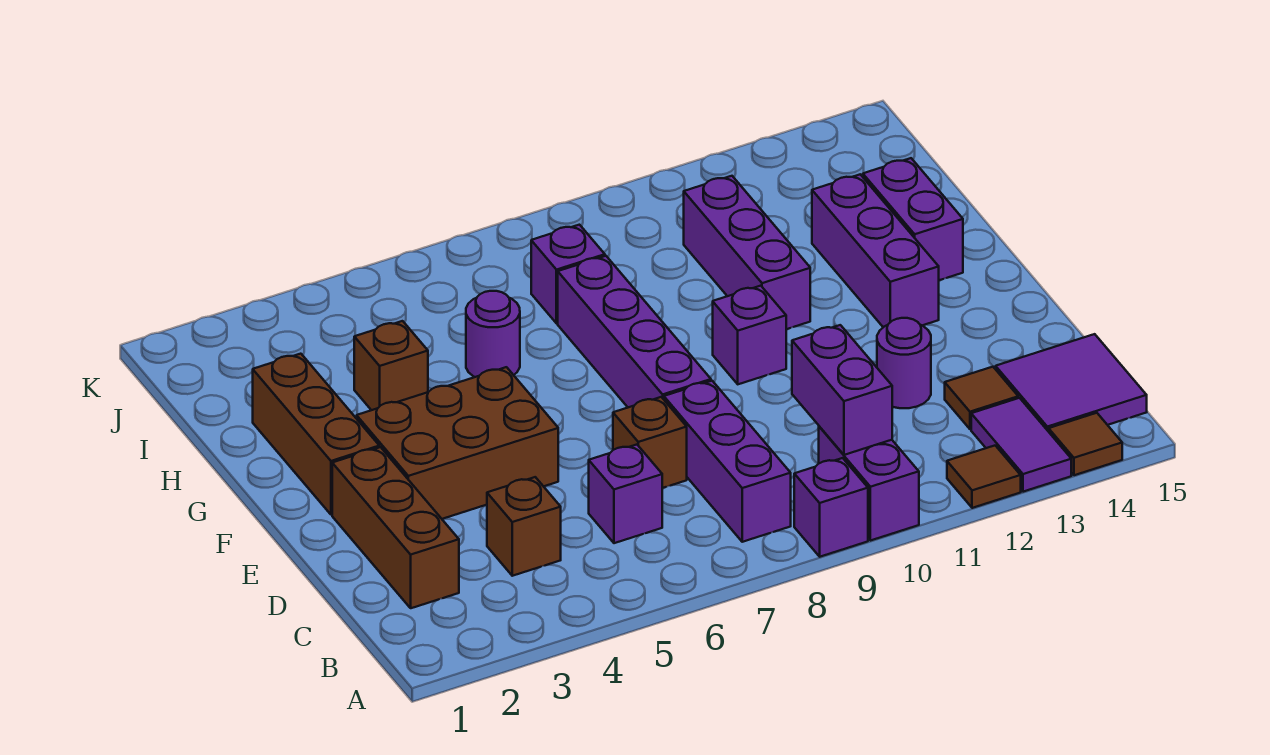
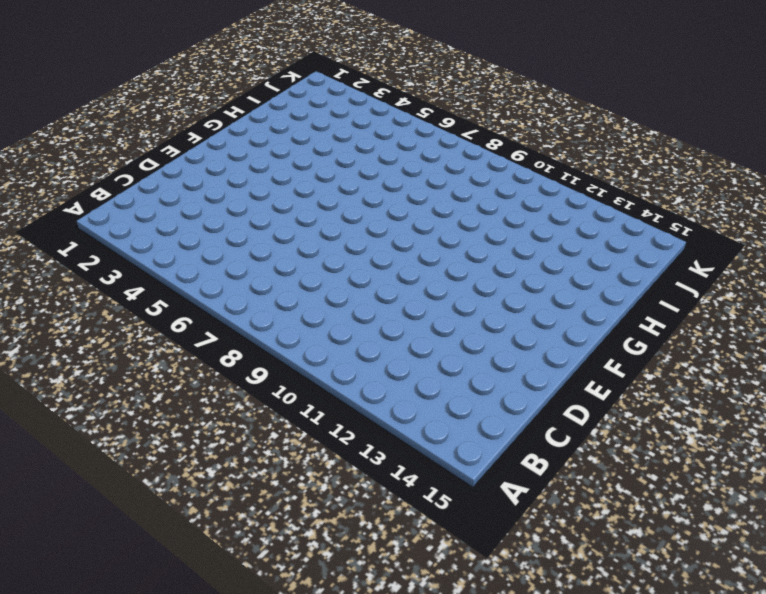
none -> purple brick A9 level 1
none -> purple brick A10:B10 level 1
none -> brown tile A12 level 1

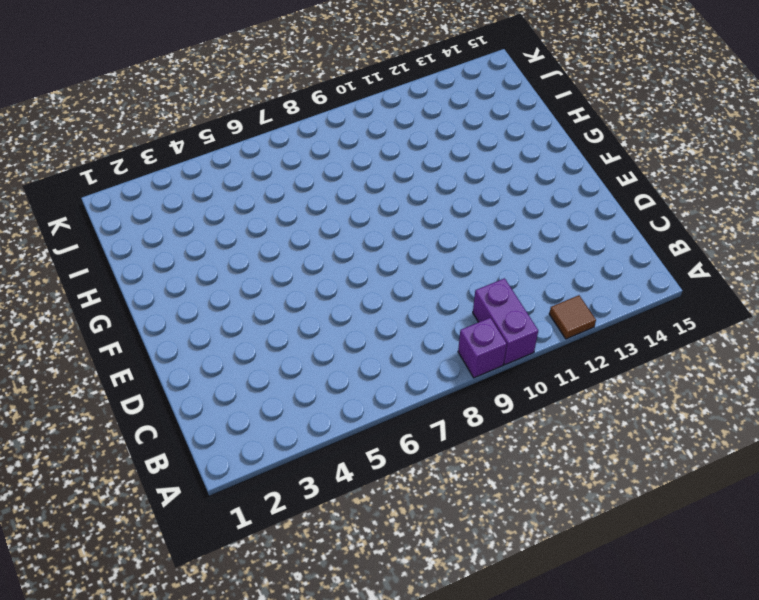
none -> purple tile A13:B13 level 1
none -> brown tile A14 level 1
none -> purple brick B8:D8 level 1

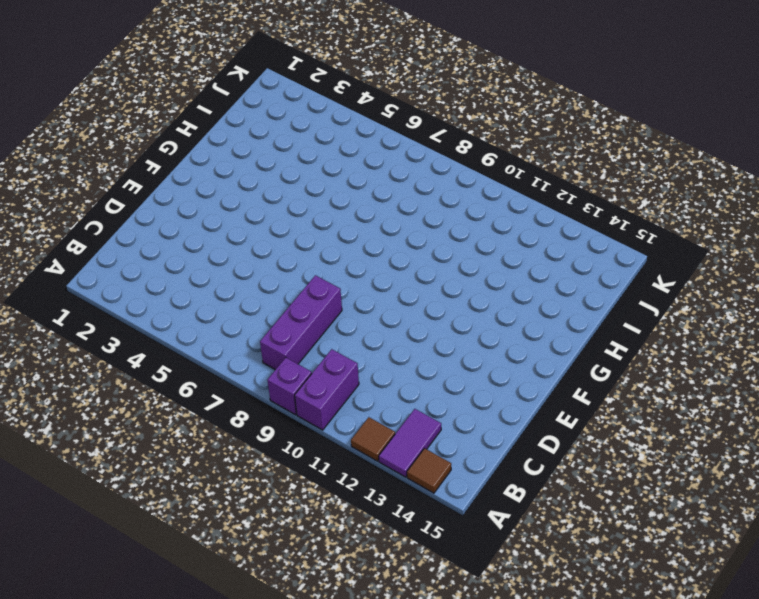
none -> purple tile B14:C15 level 1
none -> brown brick C2:E2 level 1
none -> brown brick C4 level 1

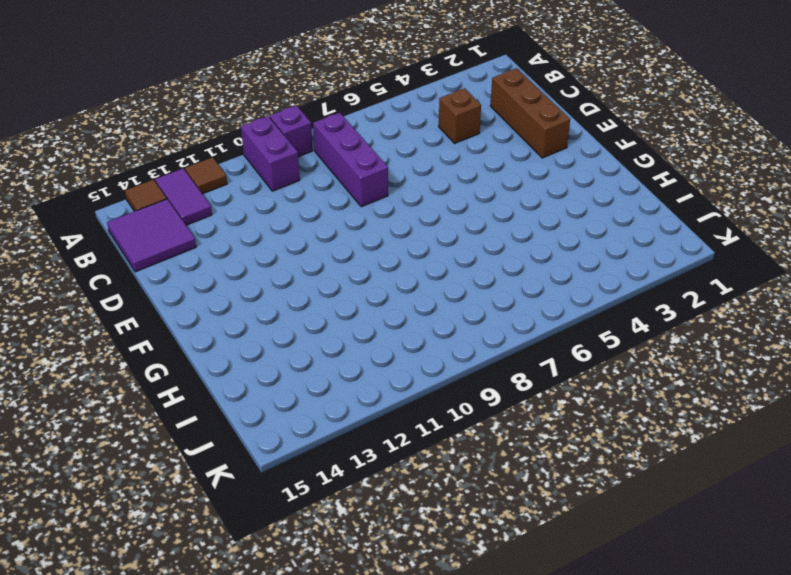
none -> purple brick C6 level 1
none -> brown tile C13 level 1
none -> brown brick D7 level 1

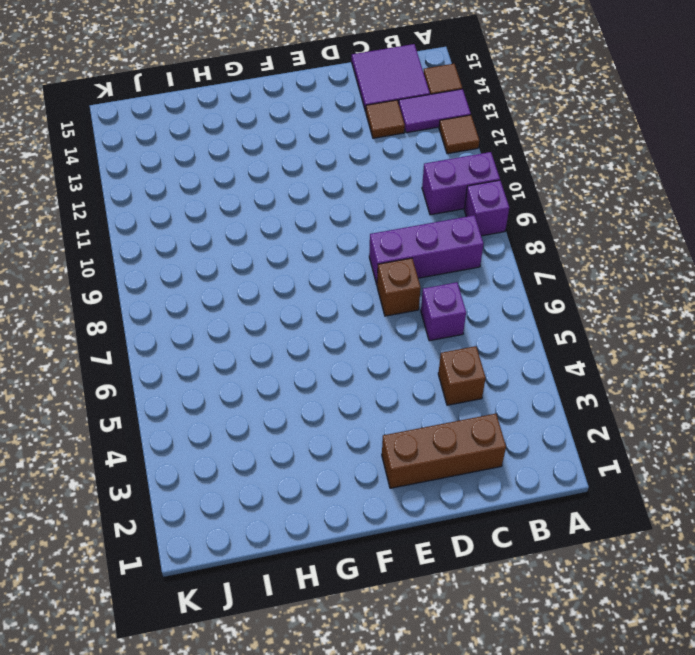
none -> purple round brick D12 level 1
none -> brown brick E3:F5 level 1
none -> purple brick E8:H8 level 1

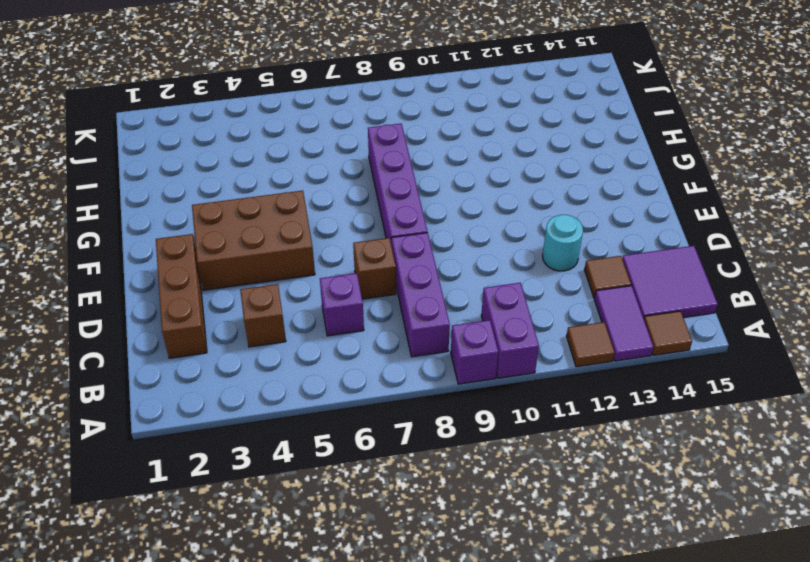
cyan round brick D12 level 1 -> purple round brick D12 level 1
none -> brown brick F2:H2 level 1
none -> purple brick F10 level 1
none -> purple brick F13:H13 level 1

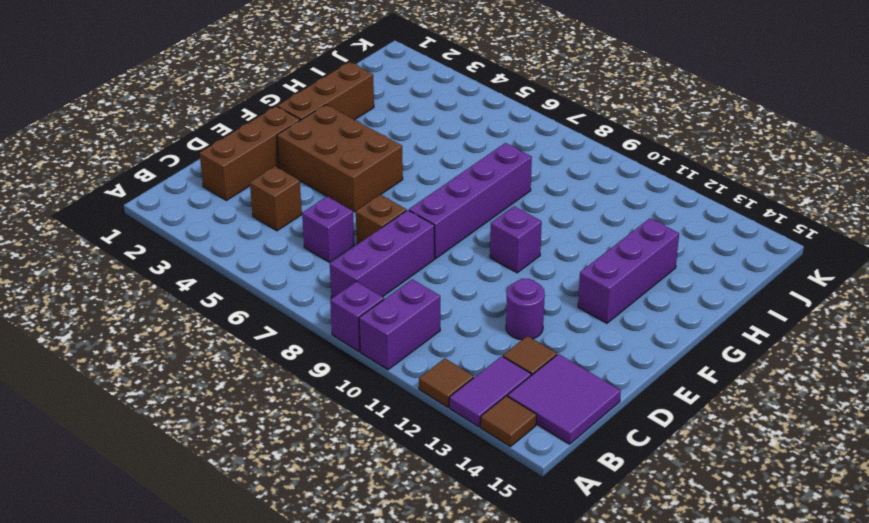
none -> purple brick G11:I11 level 1
none -> purple brick G14:H14 level 1
none -> brown brick H4 level 1

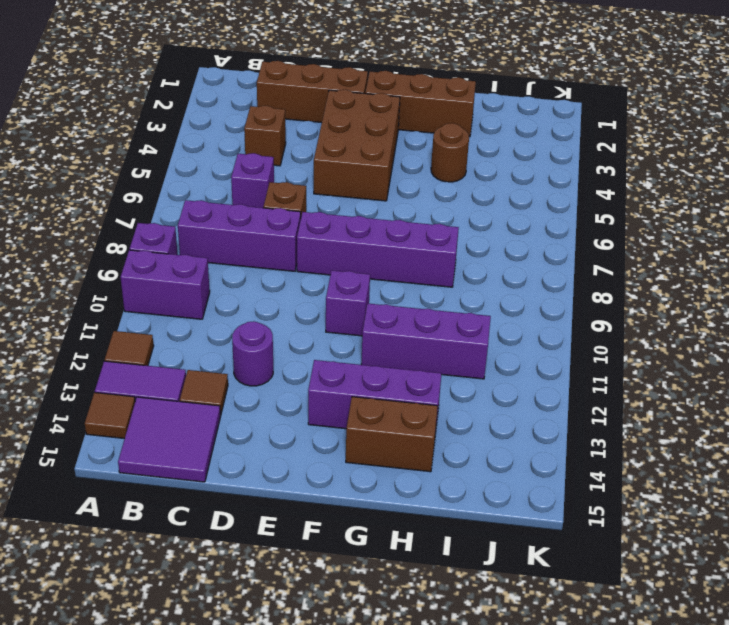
brown brick G14:H14 level 1 -> purple brick G14:H14 level 1
brown round brick H4 level 1 -> brown brick H4 level 1
none -> purple round brick H6 level 1
none -> purple brick I8 level 1
none -> purple brick B10:C10 level 2

